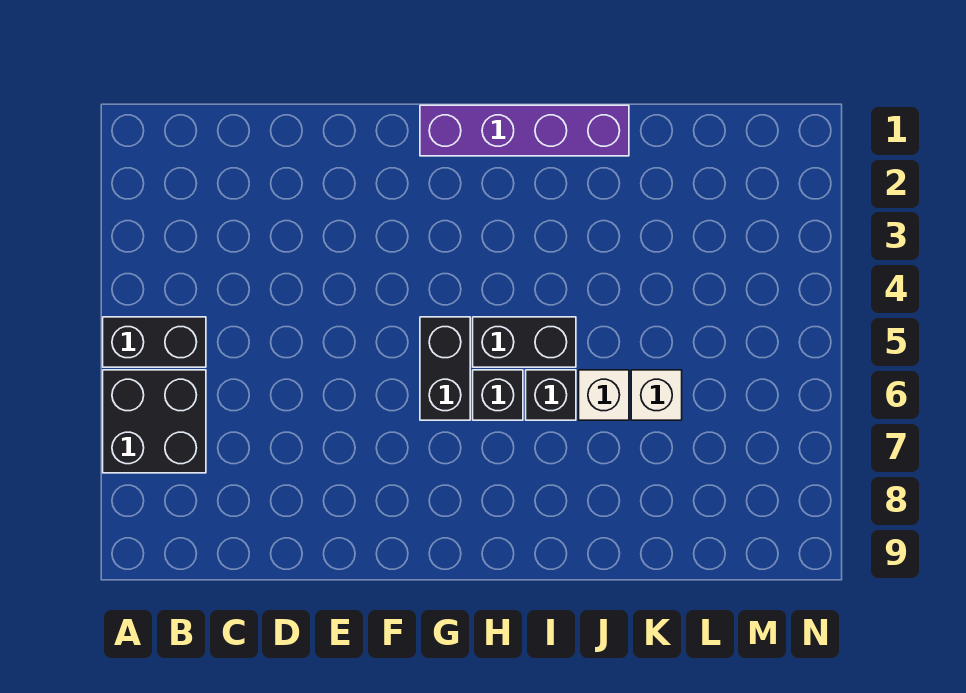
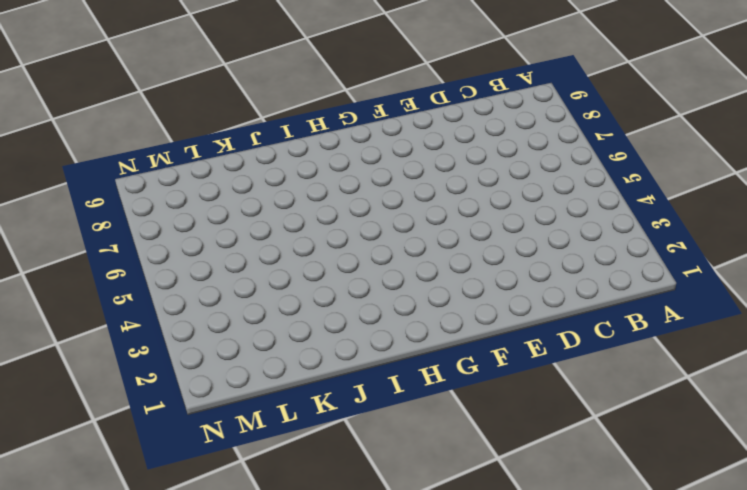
none -> black brick A5:B5 level 1
none -> black brick A6:B7 level 1

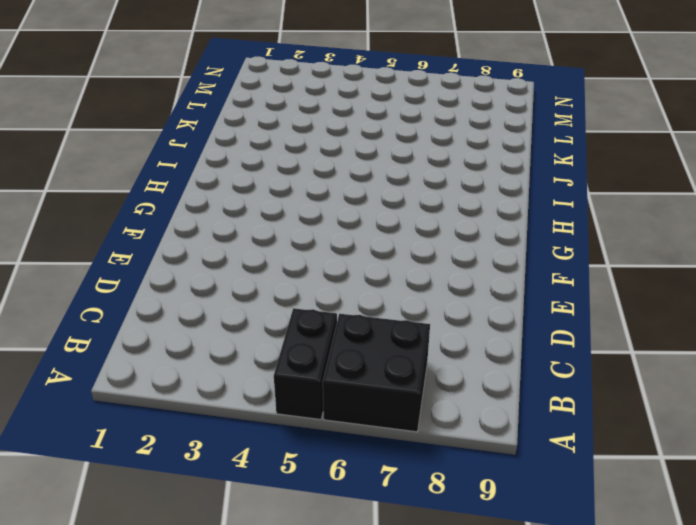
none -> purple brick G1:J1 level 1
none -> black brick G5:G6 level 1

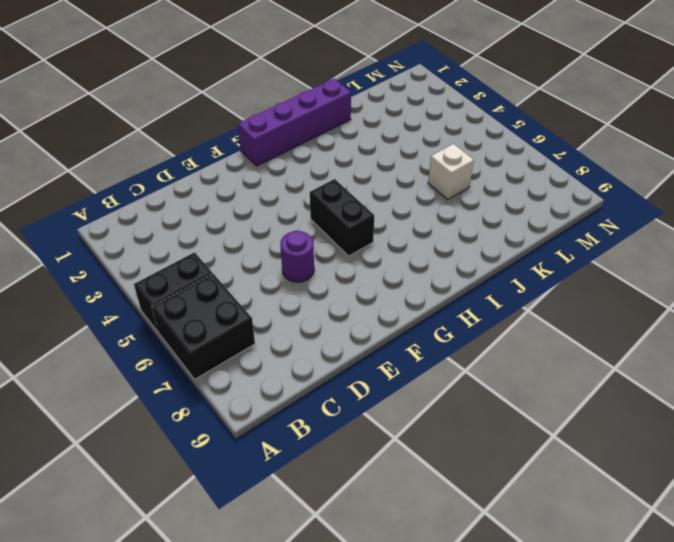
purple round brick E6 level 1 -> none
none -> black brick H5:I5 level 1
none -> black brick H6 level 1

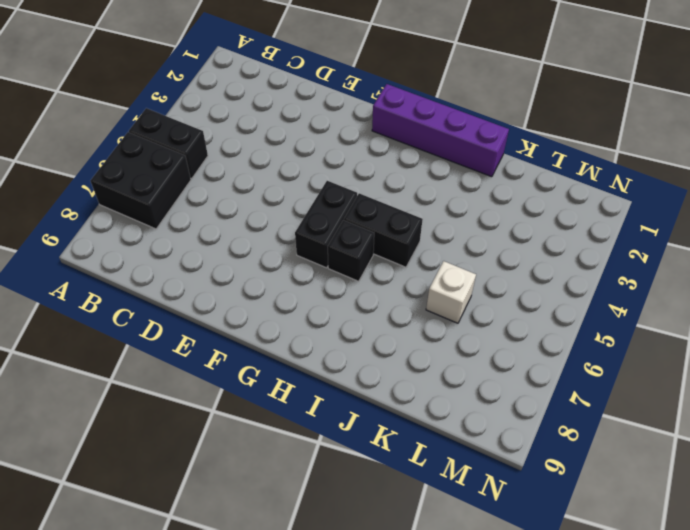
none -> black brick I6 level 1
none -> white brick J6 level 1

